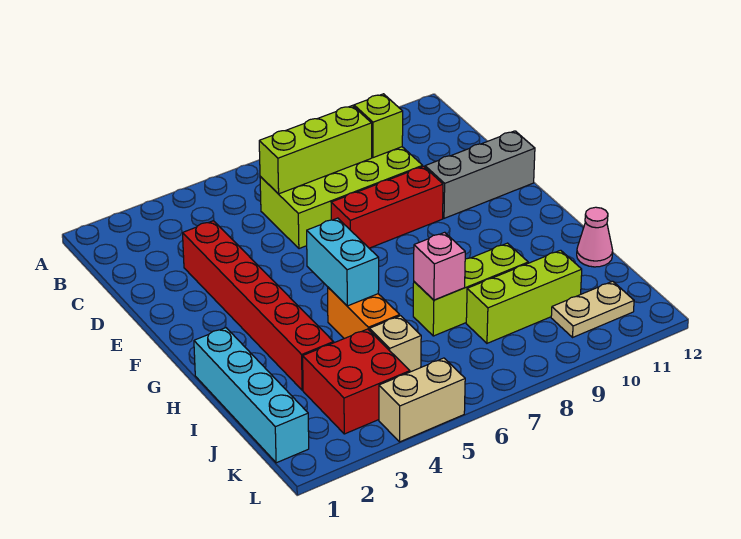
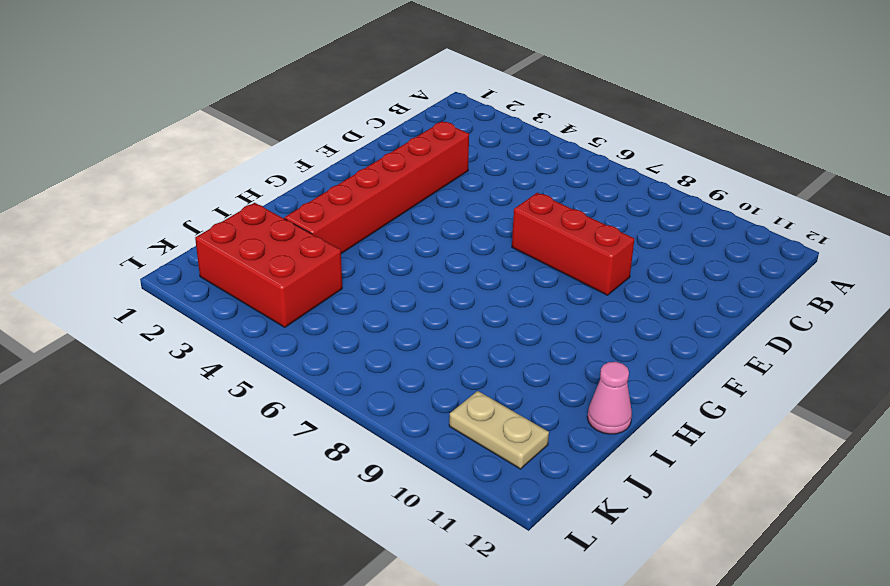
red brick J2:K4 level 1 -> red brick J3:K4 level 1
none -> lime brick C6:D9 level 1
none -> grey brick E10:E12 level 1
none -> cyan brick H1:K1 level 1

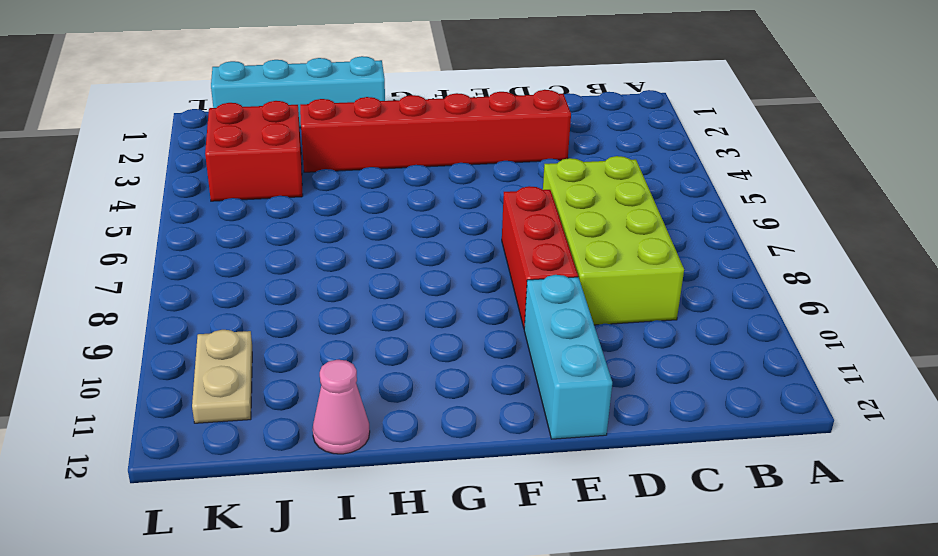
cyan brick E10:E12 level 1 -> grey brick E10:E12 level 1
none -> orange brick H5:I5 level 1
none -> lime brick I7:I9 level 1
none -> tan brick J5 level 1

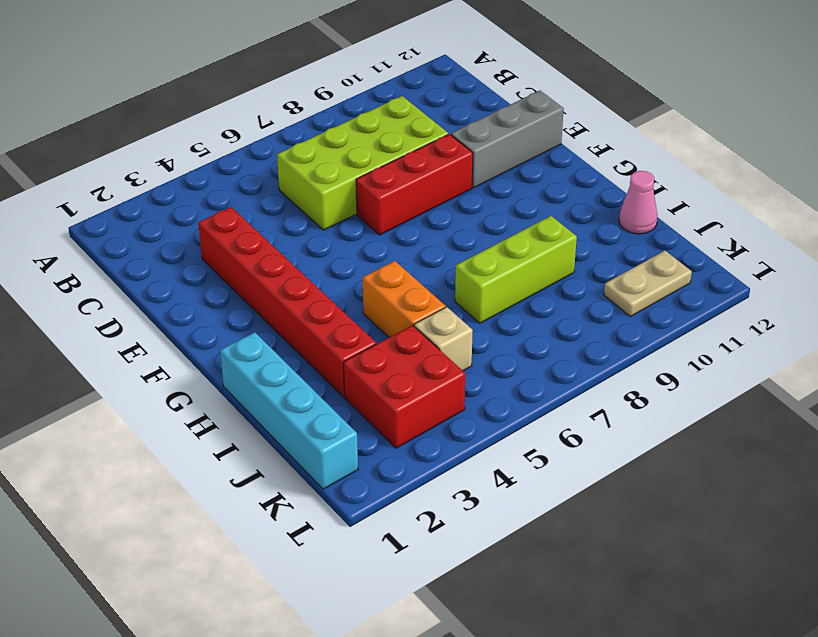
none -> lime brick J8:J10 level 1
none -> tan brick L4:L5 level 1
none -> lime brick C6:C8 level 2

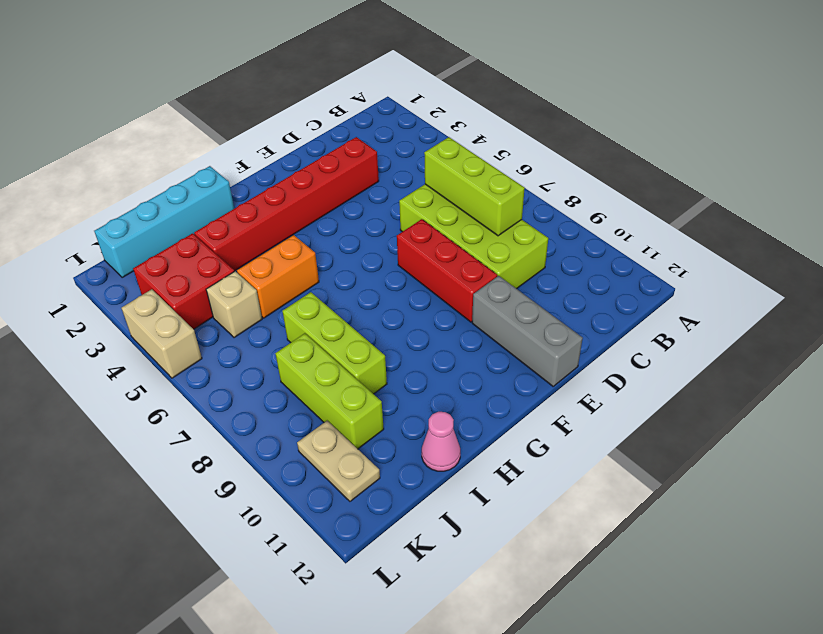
none -> lime brick C9 level 2
none -> cyan brick G5:H5 level 2
none -> pink brick I7 level 2

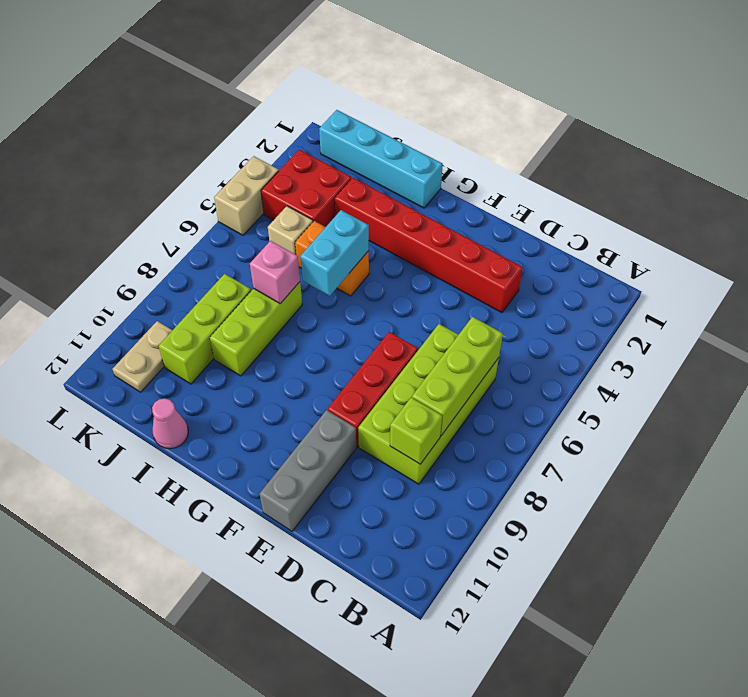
cyan brick H5:H6 level 2 -> cyan brick G5:H5 level 2

